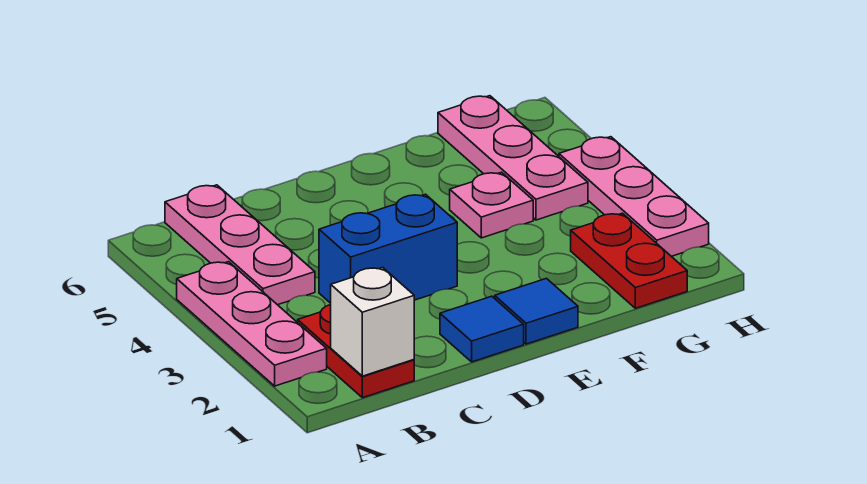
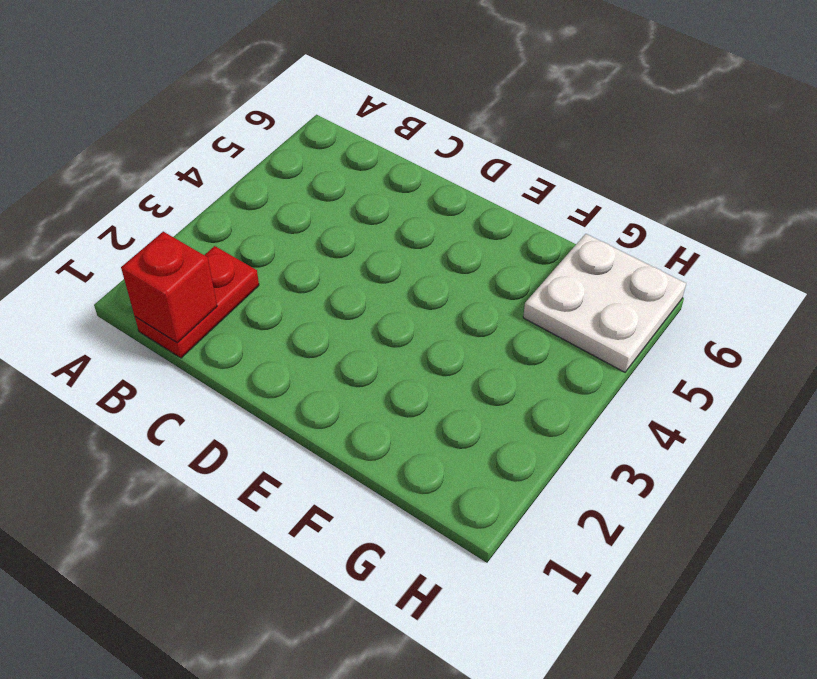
red brick B1 level 2 -> white brick B1 level 2
white plate G5:H6 level 1 -> pink plate G4:G6 level 1
none -> pink plate A2:A4 level 1
none -> pink plate B4:B6 level 1

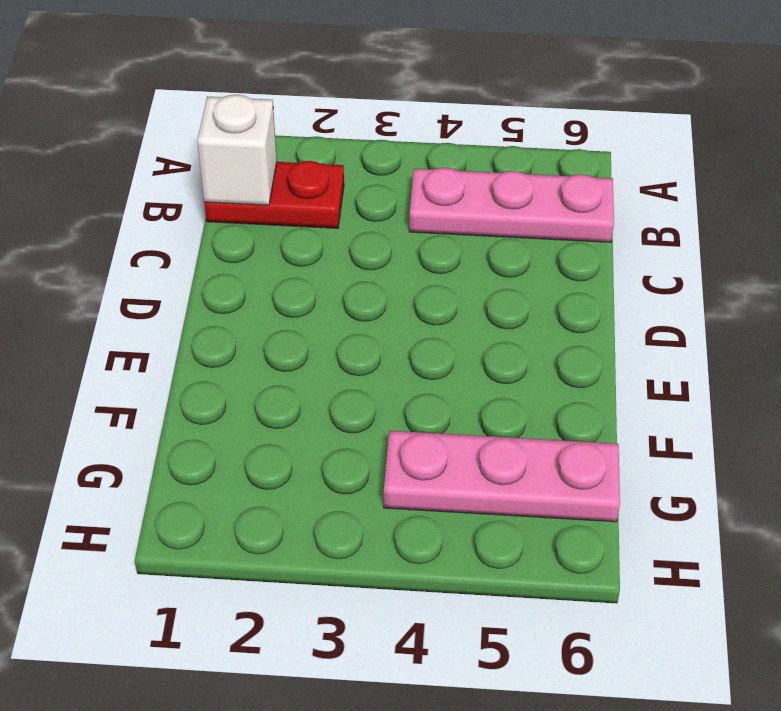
none -> pink plate A2:A4 level 1
none -> blue brick C3:D3 level 1

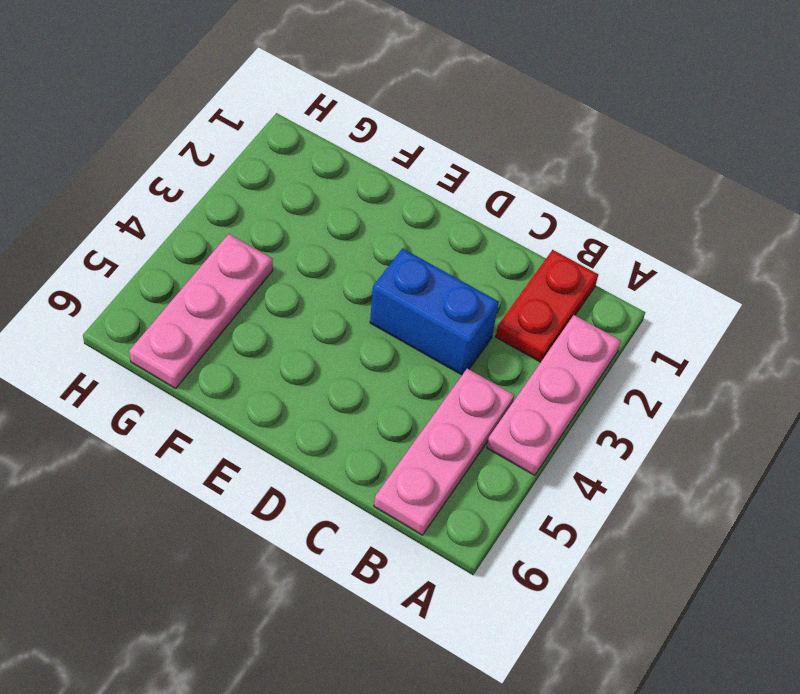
none -> blue tile D1 level 1
none -> blue tile E1 level 1

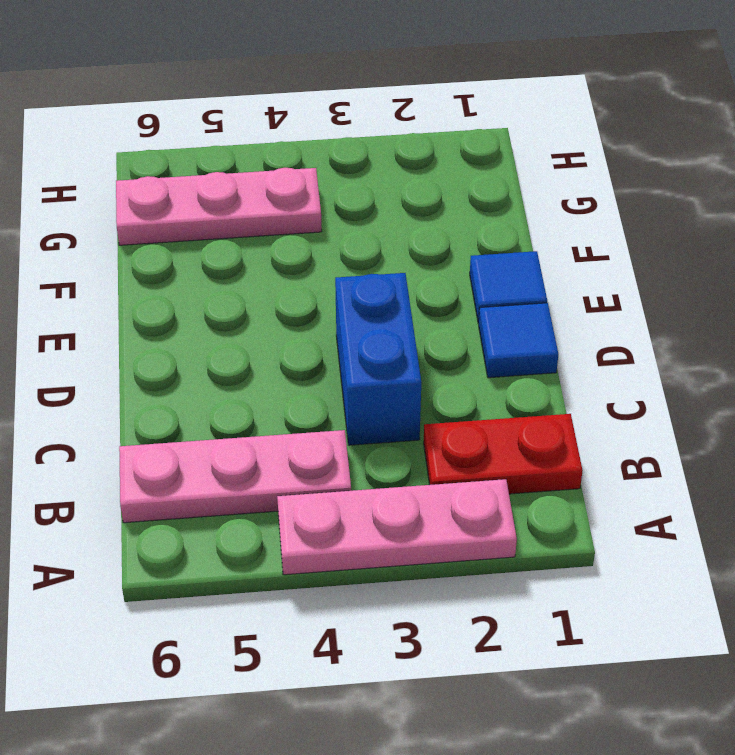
none -> pink plate F4 level 1
none -> red plate G1:G2 level 1

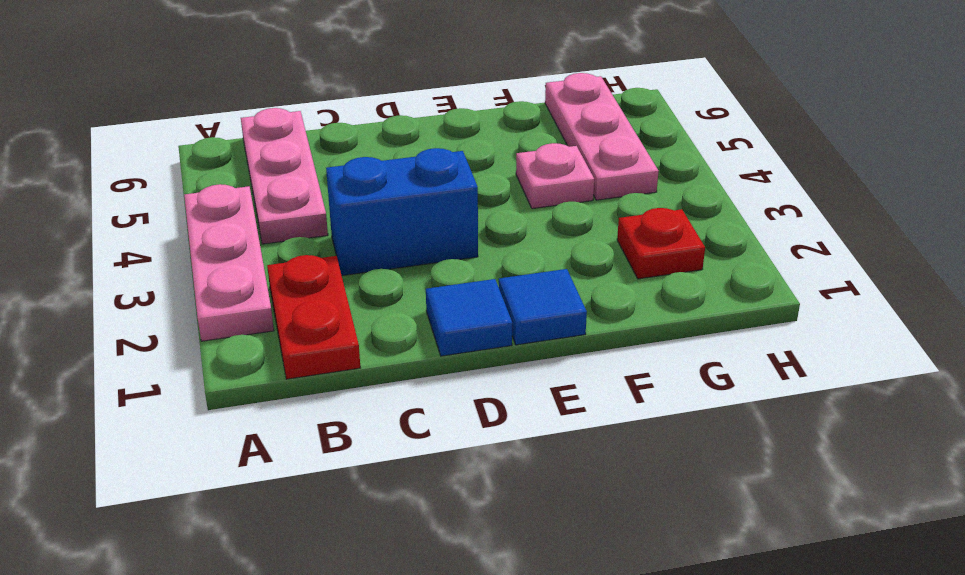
red plate G2 level 1 -> red plate G1:G2 level 1
none -> pink plate H2:H4 level 1
none -> white brick B1 level 2

